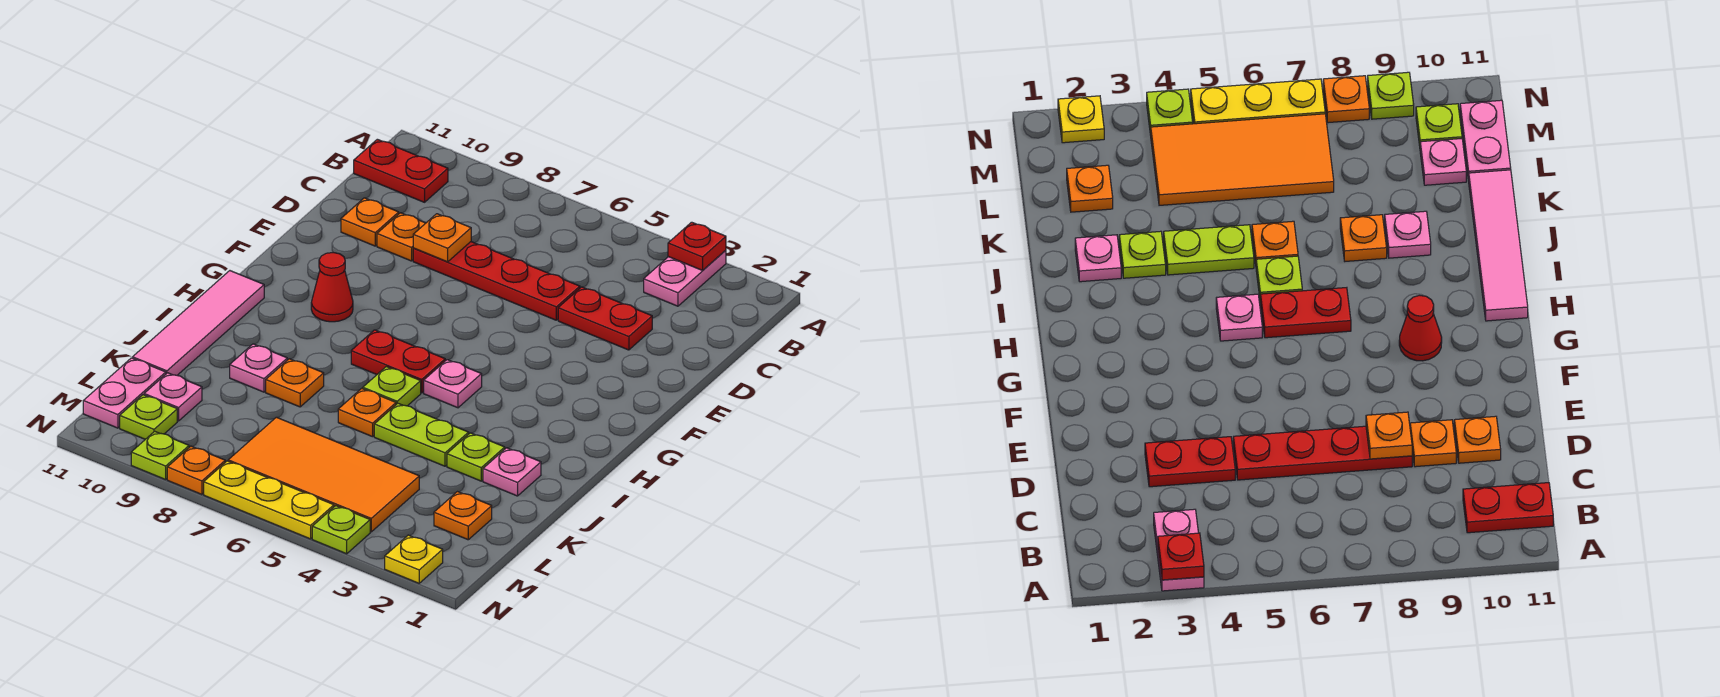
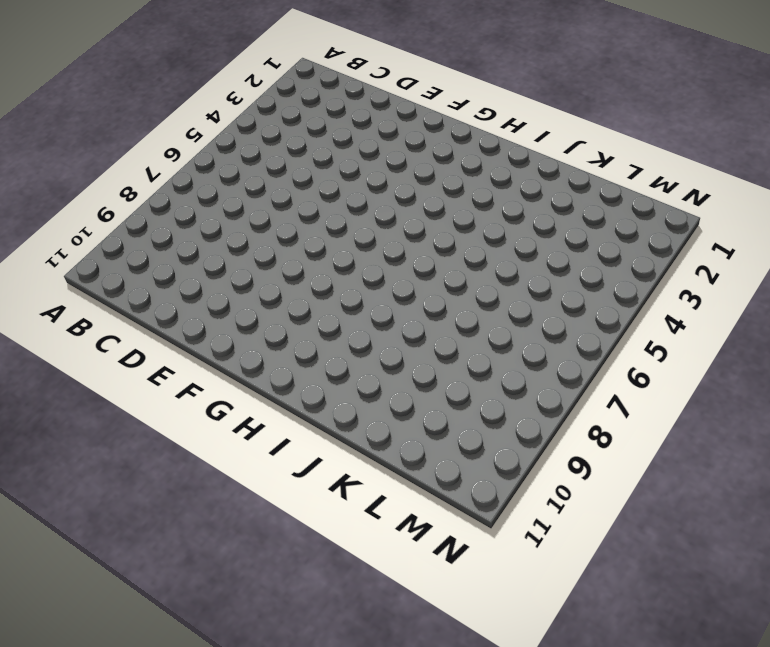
none -> pink plate A3:B3 level 1
none -> red plate B10:B11 level 1
none -> red plate D3:D4 level 1

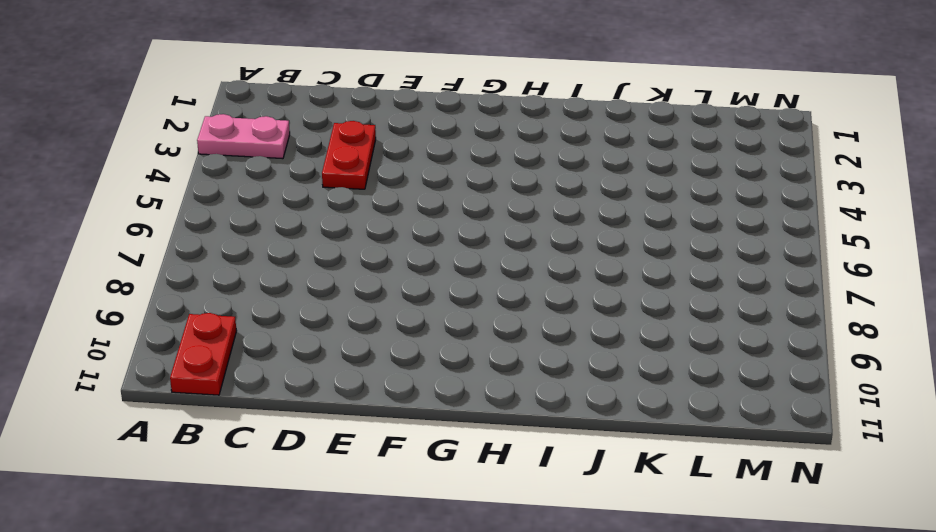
none -> red plate D5:D8 level 1
none -> orange plate D9 level 1
none -> orange plate D10 level 1

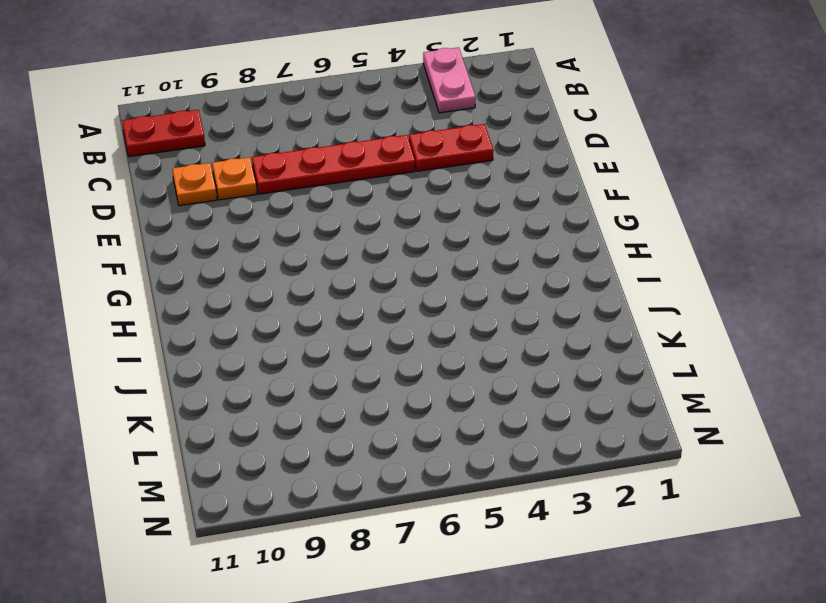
none -> red cone G9 level 1
none -> pink plate H5 level 1
none -> red plate H6:H7 level 1

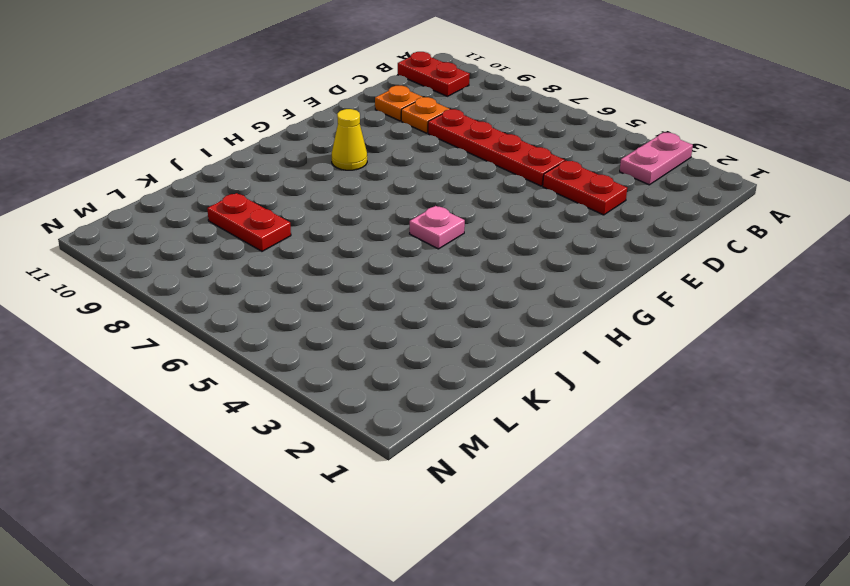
yellow cone G9 level 1 -> red cone G9 level 1
red plate K8:K9 level 1 -> red plate H6:H7 level 1
none -> pink tile H11:K11 level 1
none -> lime plate I6 level 1
none -> pink plate J2 level 1

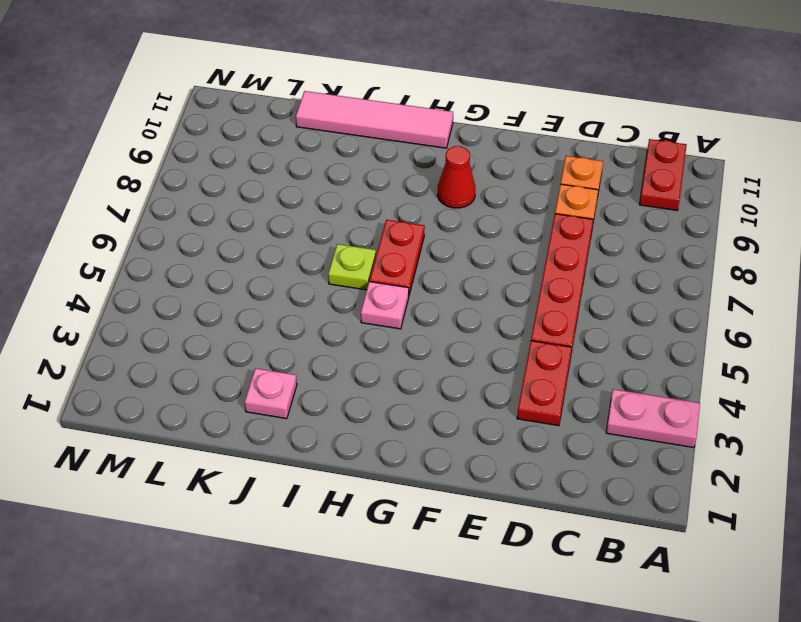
none -> lime plate J3 level 1
none -> lime plate J4:J5 level 1
none -> orange plate J6 level 1

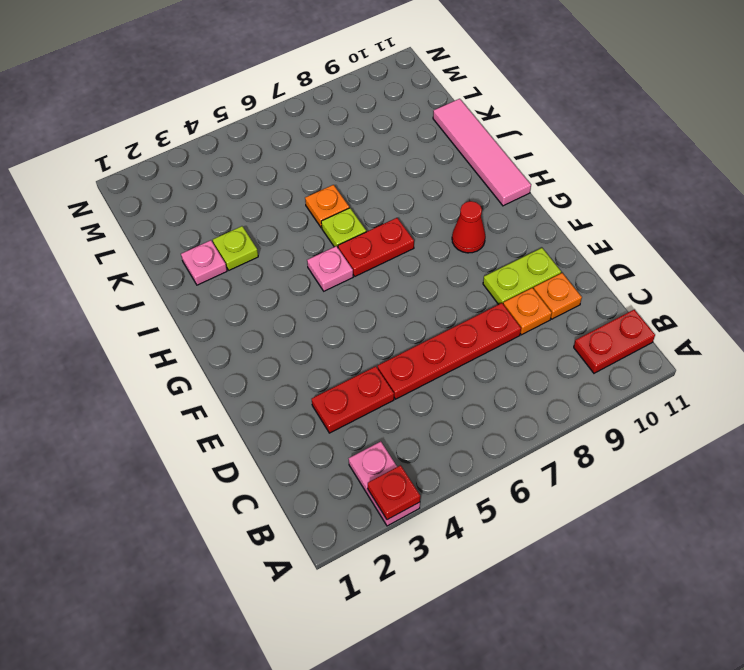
lime plate E9:E10 level 1 -> lime plate J4:J5 level 1
none -> orange plate J8 level 1
none -> pink plate J9 level 1
none -> orange plate L2 level 1

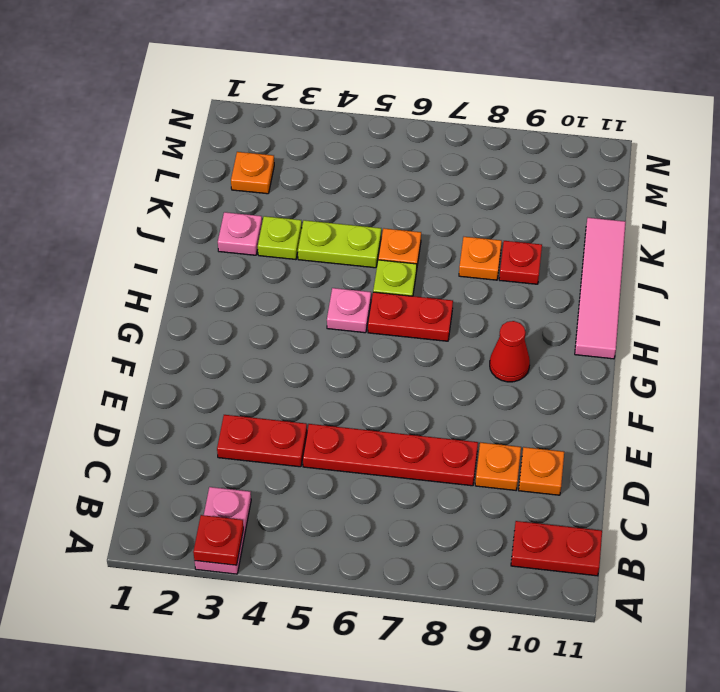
red plate J9 level 1 -> pink plate J9 level 1
none -> orange tile L4:M7 level 1
none -> pink plate L10 level 1
none -> pink plate L11:M11 level 1

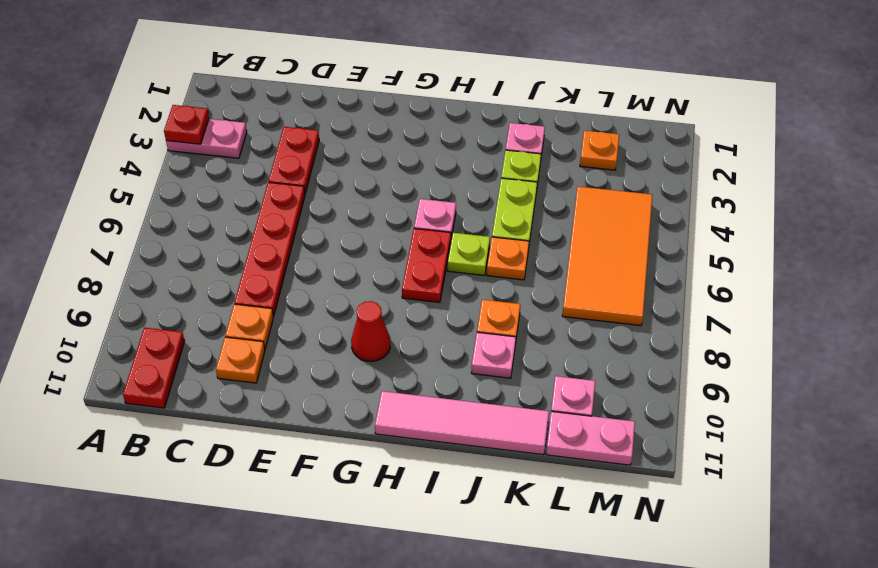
none -> lime plate M10 level 1
none -> yellow plate N2 level 1
none -> lime plate N4 level 1

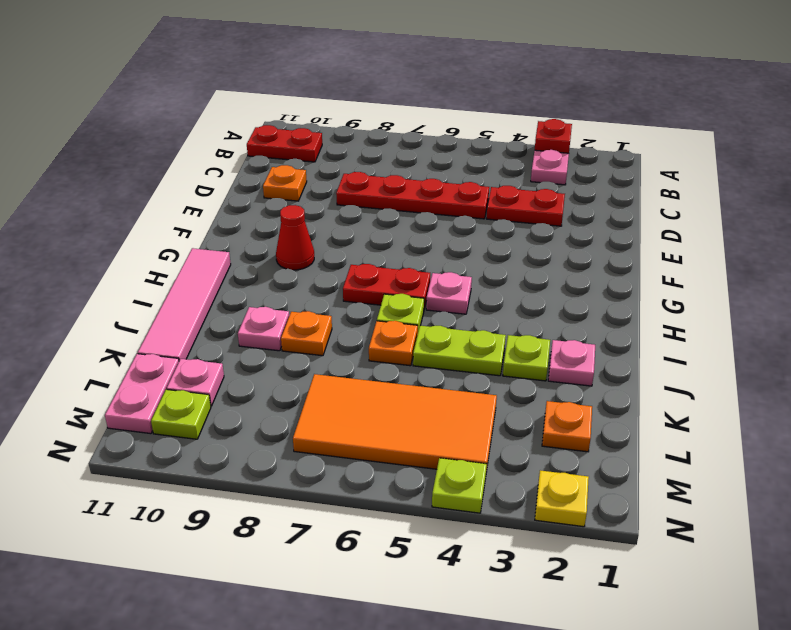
none -> orange plate D9 level 1
none -> yellow plate N5:N7 level 1
none -> orange plate N8 level 1

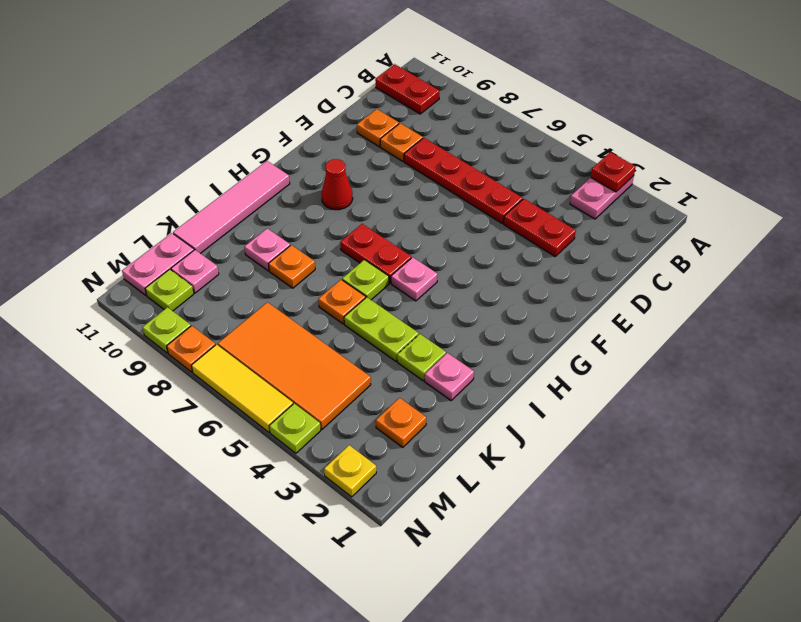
yellow tile N5:N7 level 1 -> yellow plate N5:N7 level 1
none -> orange plate D8 level 2

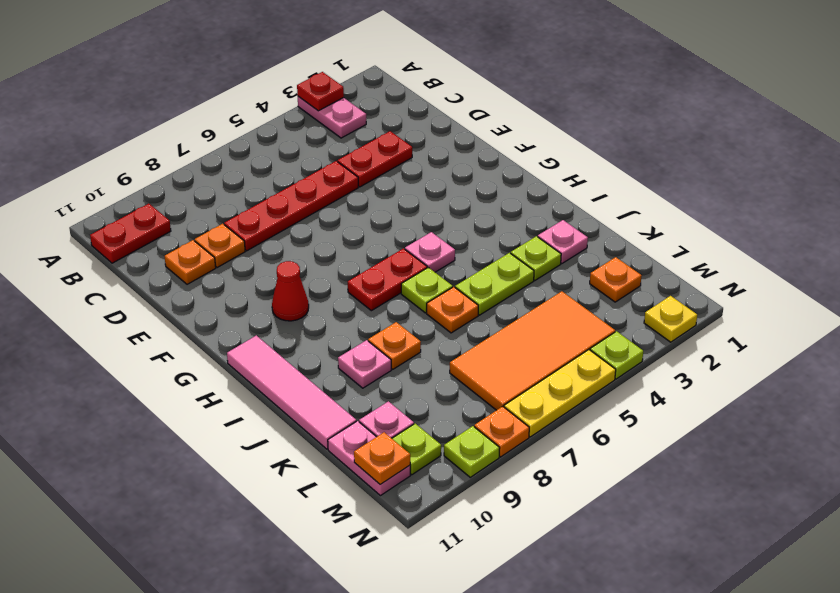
orange plate M11 level 2 -> orange plate D8 level 2

